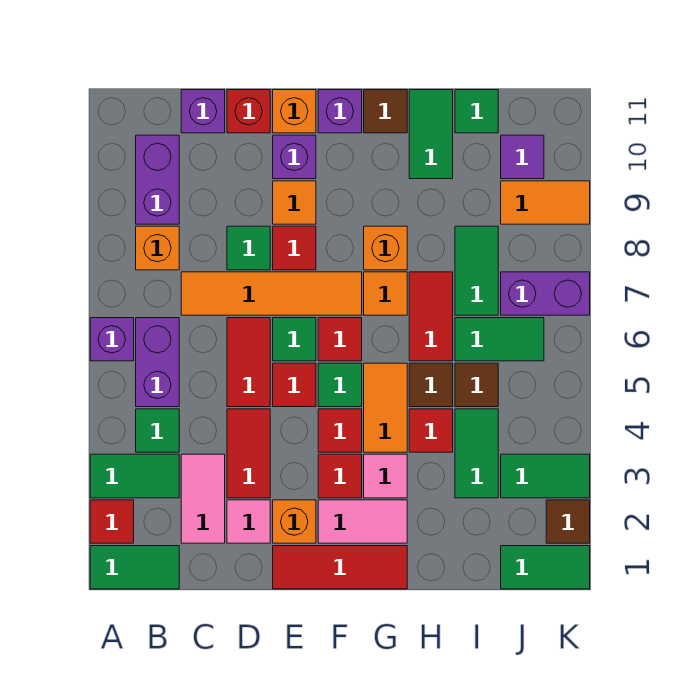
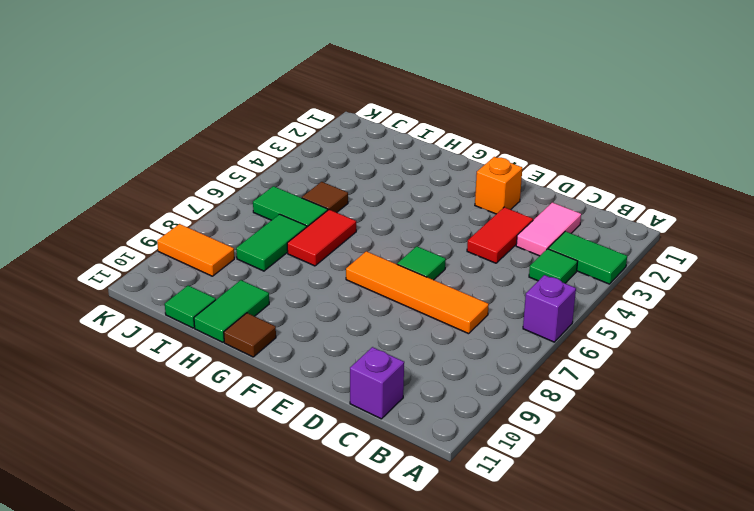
none -> green tile A1:B1 level 1
none -> red tile A2 level 1
none -> purple brick B5:B6 level 1
none -> orange brick B8 level 1

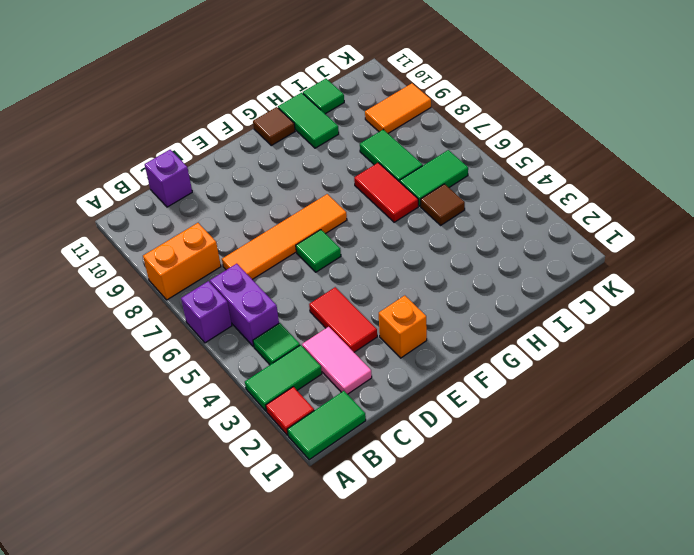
orange brick A8:B8 level 1 -> orange brick B8 level 1
none -> purple brick B9:B10 level 1
none -> pink tile D2 level 1
none -> red tile D5:D6 level 1
none -> green tile D8 level 1

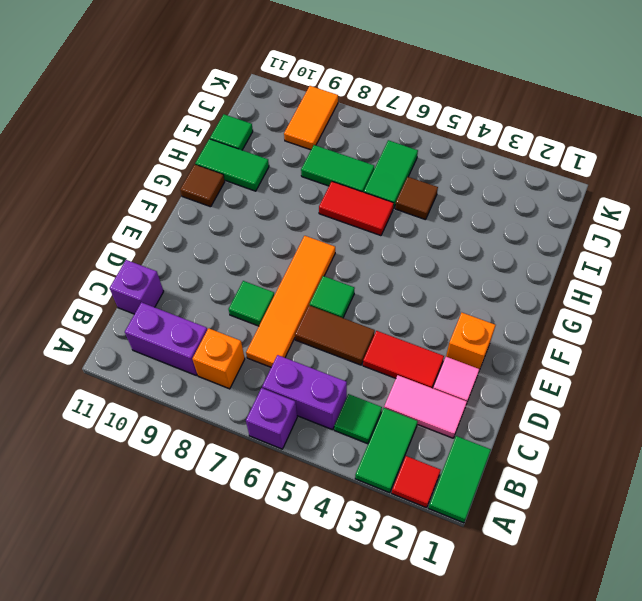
brown tile D5:D6 level 1 -> red tile D5:D6 level 1
none -> red brick D11 level 1
none -> red tile E1:G1 level 1
none -> red tile E5 level 1
none -> red tile E8 level 1

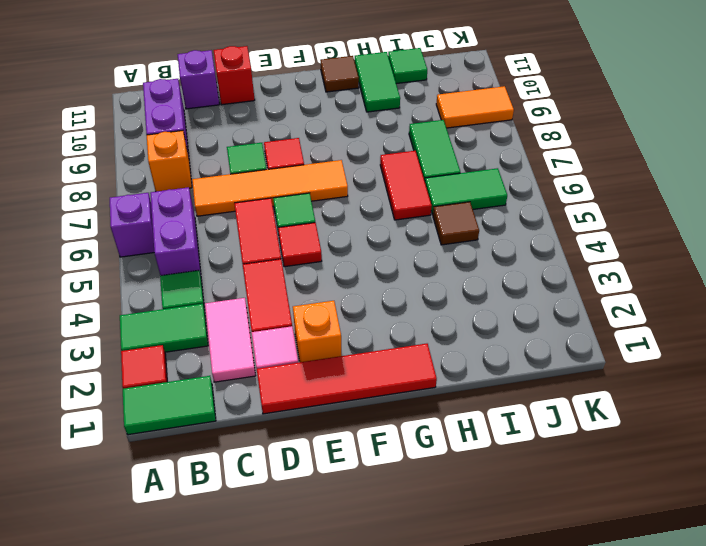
red tile D1:G1 level 1 -> red tile E1:G1 level 1
none -> orange tile E9 level 1
none -> purple brick E10 level 1
none -> orange brick E11 level 1
none -> pink tile F2:G2 level 1

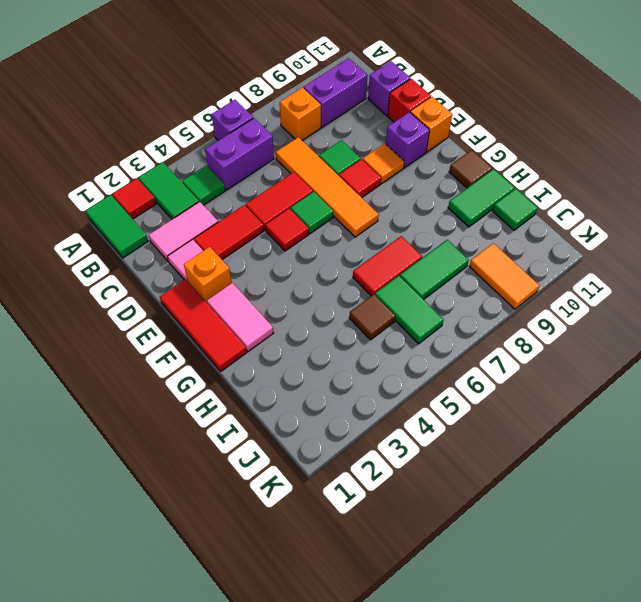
none -> red tile F3 level 1
none -> red tile F4 level 1
none -> green tile F5 level 1
none -> red tile F6 level 1

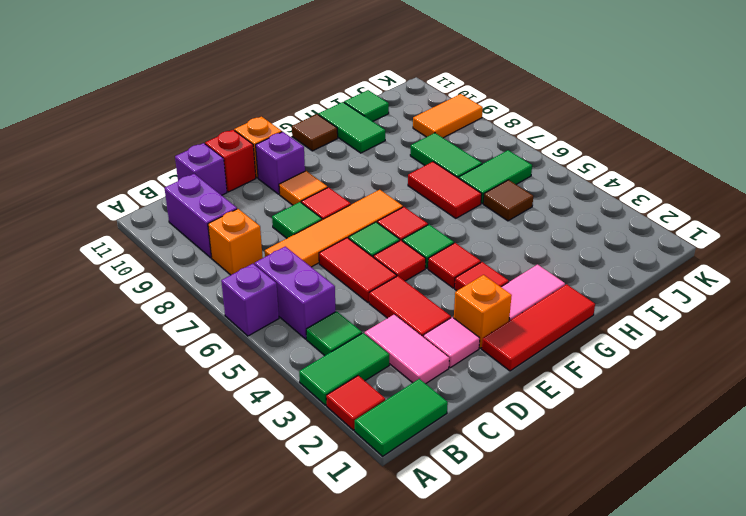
none -> purple brick F11 level 1
none -> pink tile G3 level 1
none -> orange tile G4:G5 level 1
none -> orange tile G7 level 1

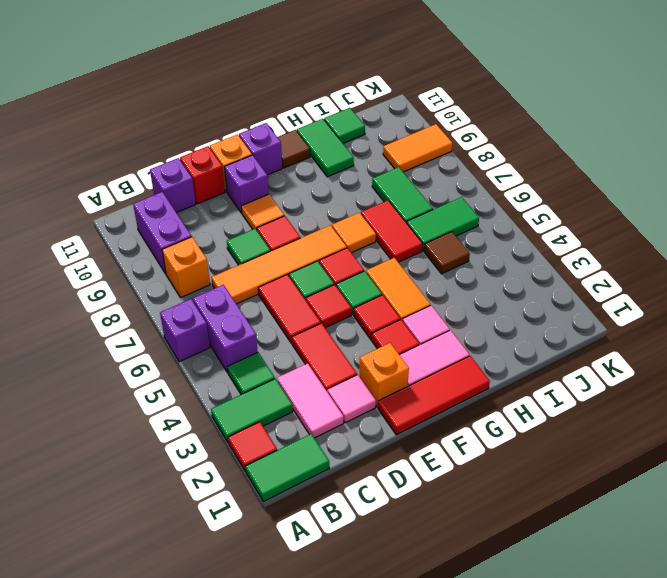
none -> orange brick G8 level 1
none -> red tile H4 level 1
none -> brown tile H5 level 1
none -> green tile I3:I4 level 1

